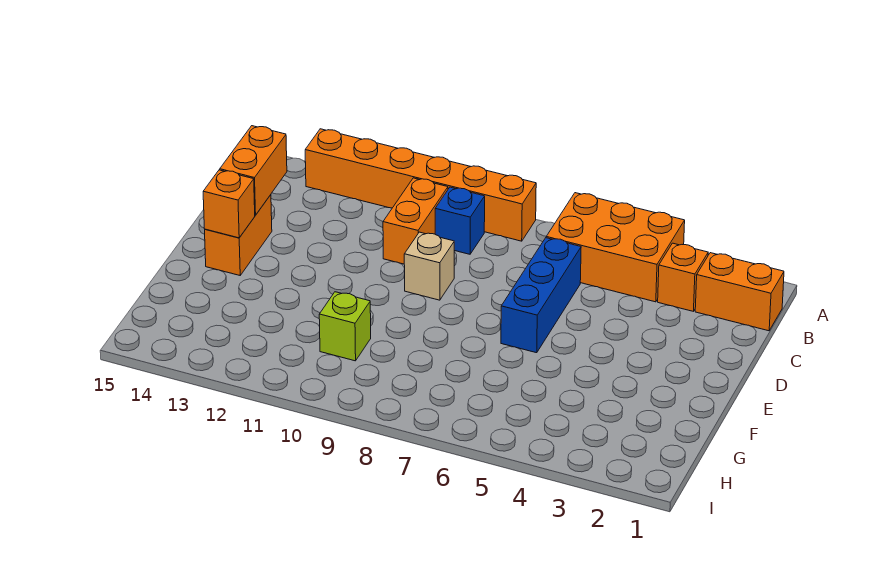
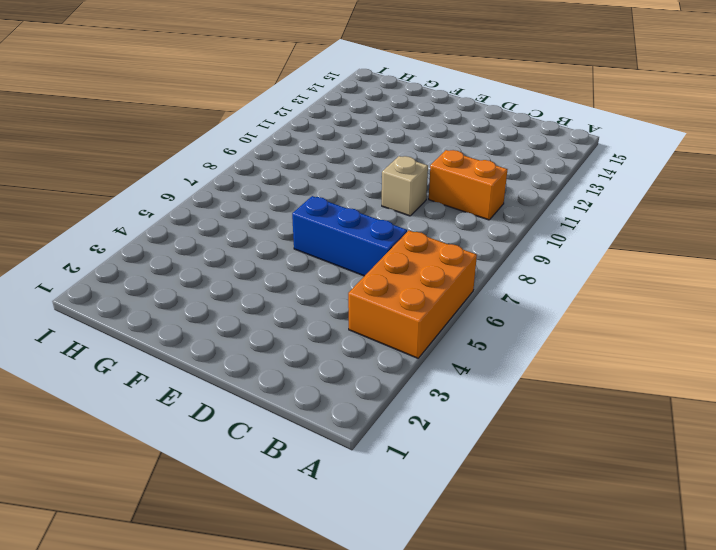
none -> orange brick A8:A13 level 1
none -> orange brick B1:B2 level 1
none -> orange brick B3 level 1

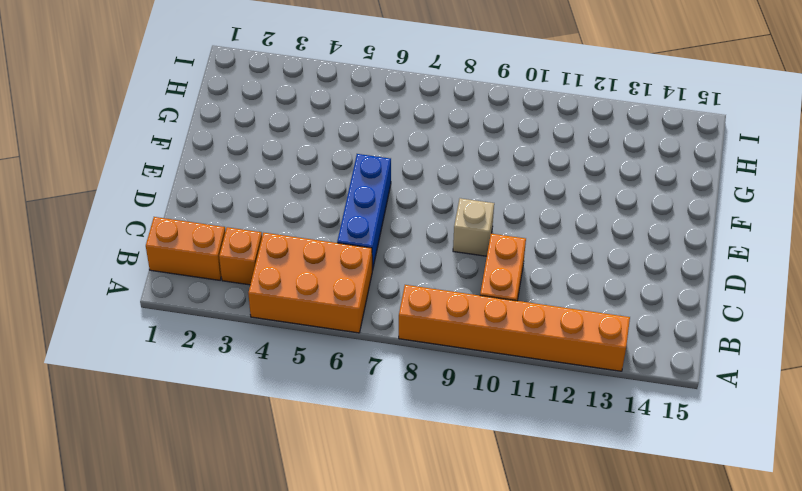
none -> blue brick B9 level 1
none -> orange brick D14:E14 level 1
none -> lime brick G10 level 1

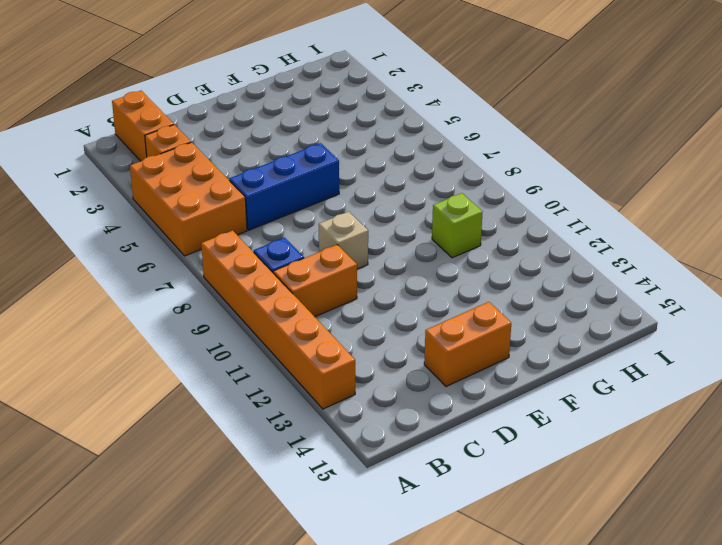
none -> orange brick C14:D14 level 2
none -> orange brick E14 level 2

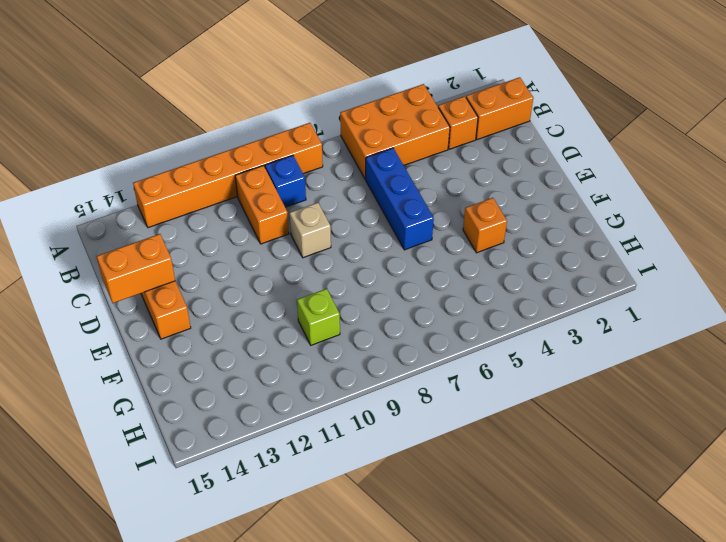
orange brick D14:D15 level 2 -> orange brick C14:D14 level 2
orange brick F4 level 1 -> orange brick E14 level 2

